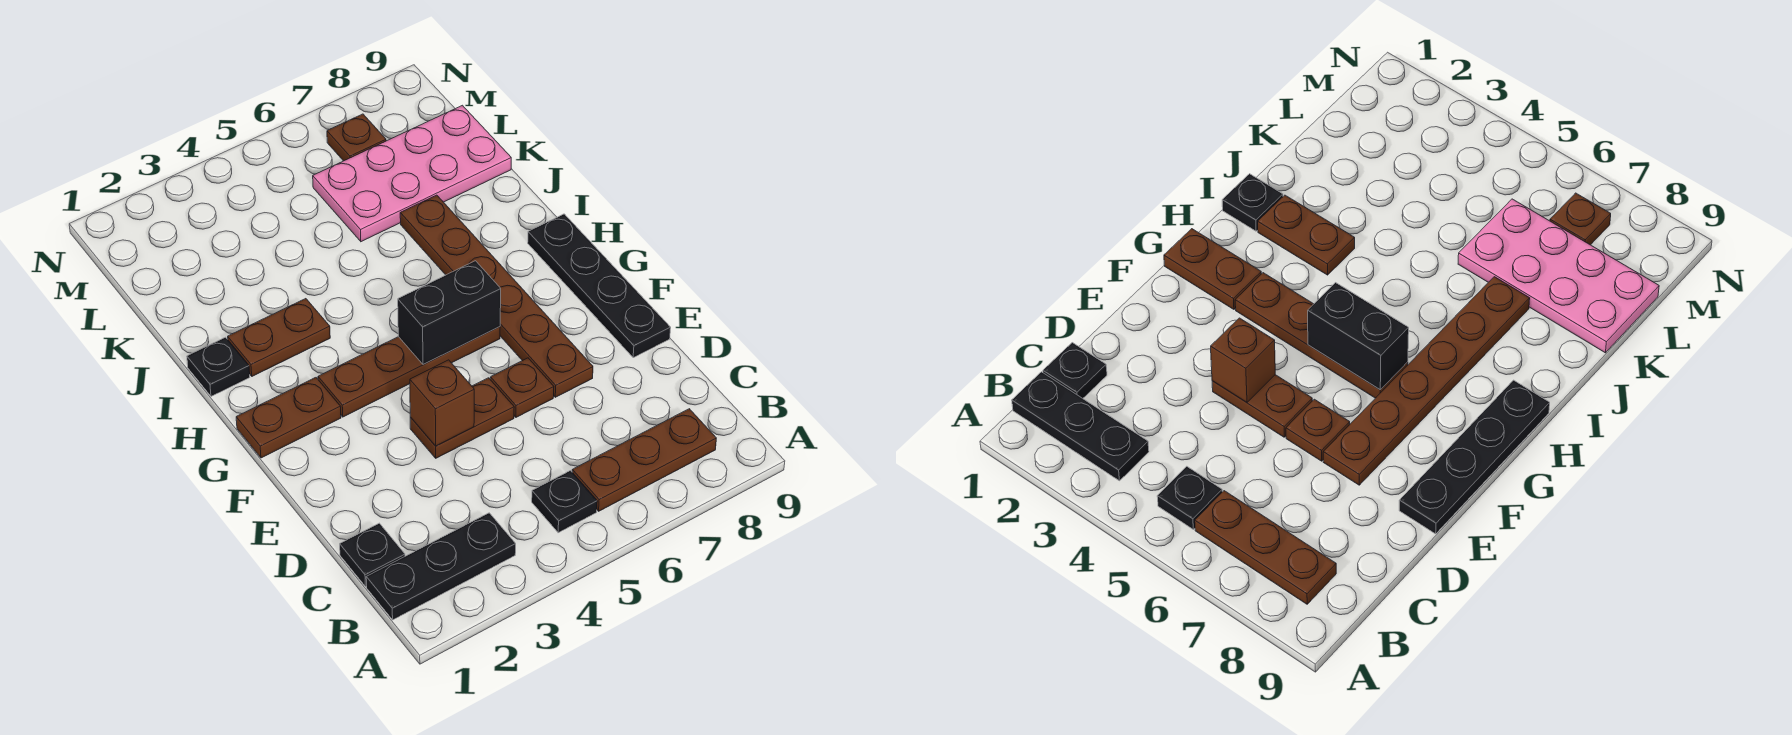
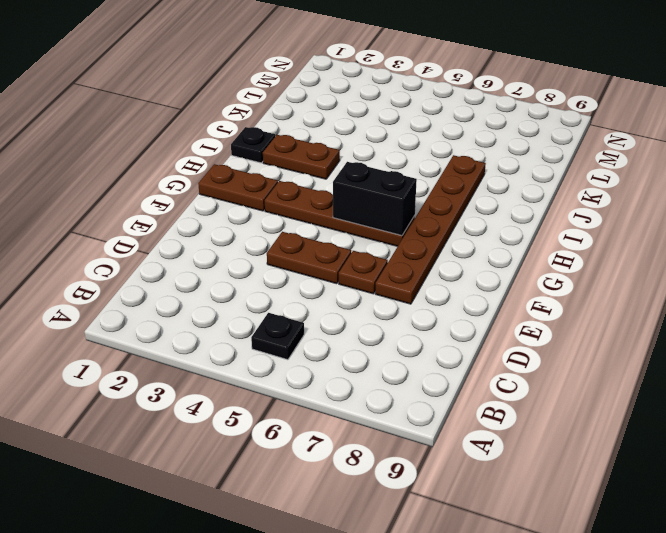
none -> black plate B1:B3 level 1
none -> brown plate B6:B8 level 1
none -> black plate C1 level 1

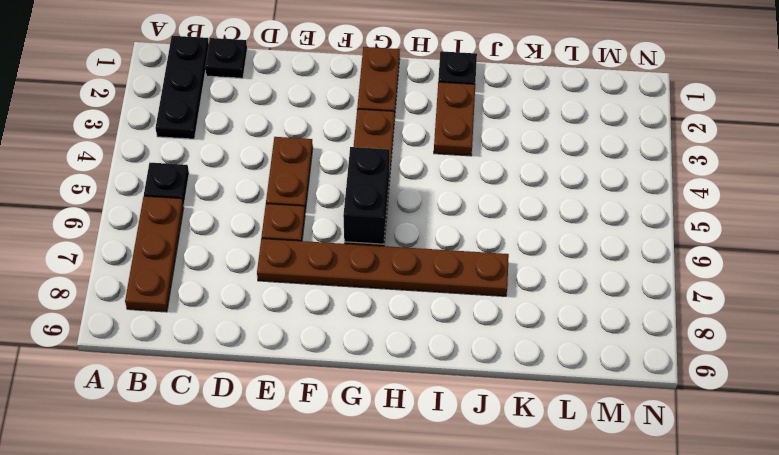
none -> black plate E9:H9 level 1
none -> pink plate K6:L9 level 1
none -> brown plate M7 level 1

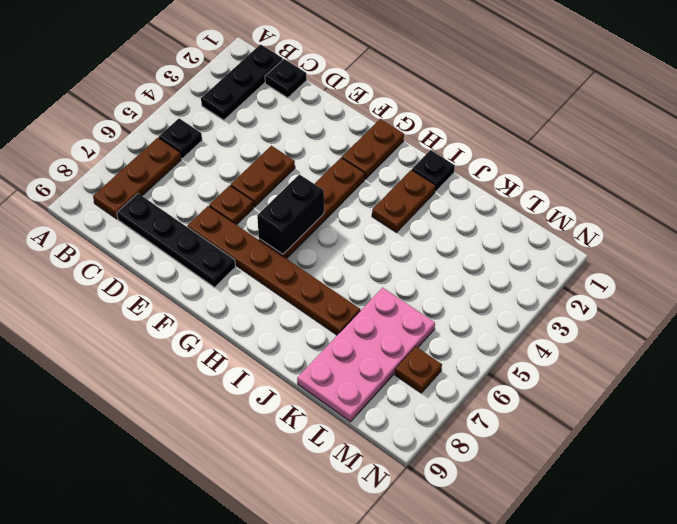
black plate C8:F8 level 1 -> black plate E9:H9 level 1
none -> brown brick E4 level 2

